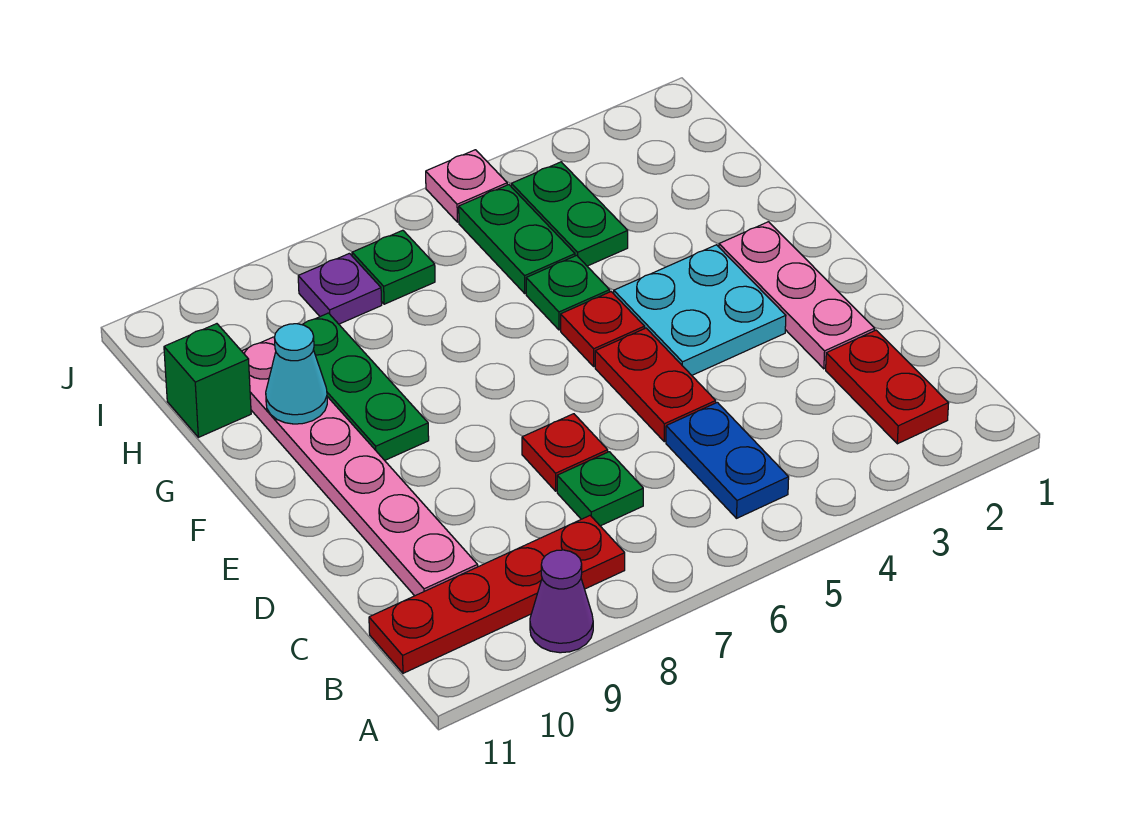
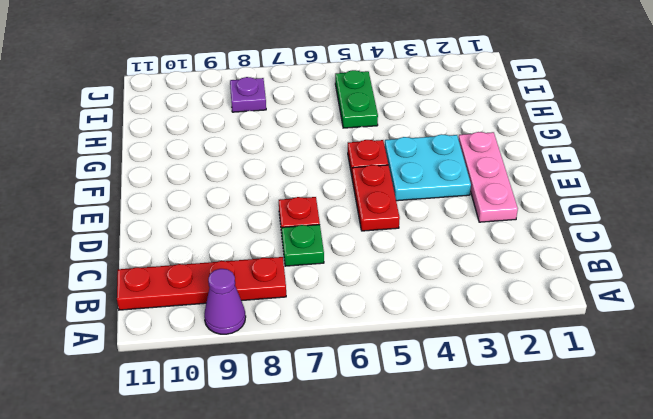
none -> red plate B2:C2 level 1
none -> blue plate B5:C5 level 1
none -> pink plate C10:H10 level 1

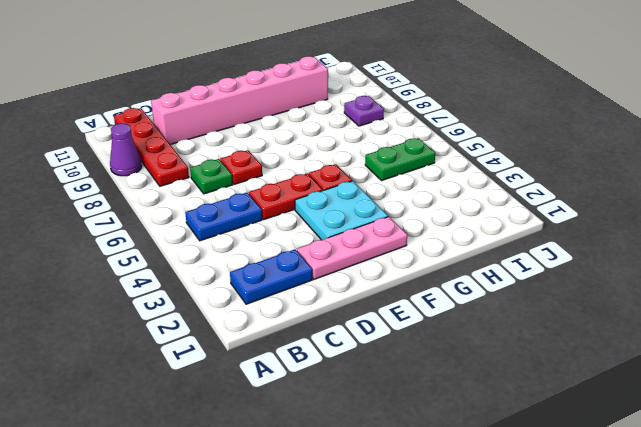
blue plate B2:C2 level 1 -> red plate B2:C2 level 1
pink brick C10:H10 level 1 -> pink plate C10:H10 level 1
none -> green plate F9:H9 level 1
none -> green plate G5 level 1
none -> green plate H4:I4 level 1

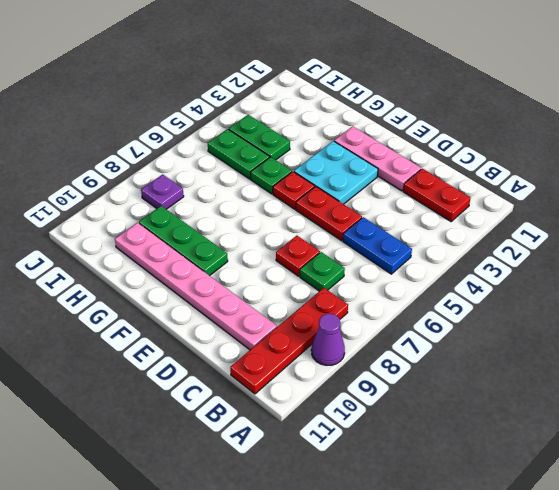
none -> green brick H11 level 1
none -> green plate I7 level 1
none -> pink plate J5 level 1

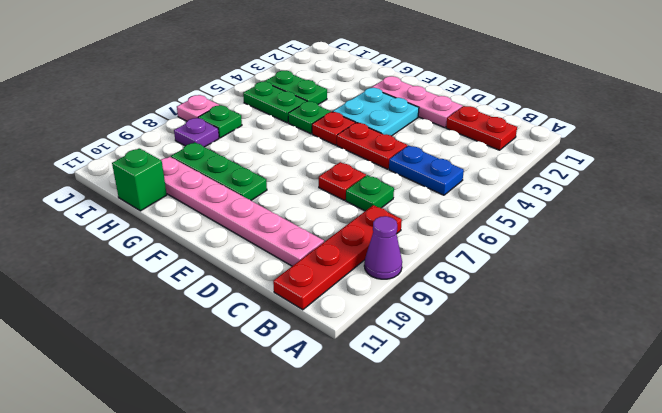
pink plate J7 level 1 -> pink plate J5 level 1
none -> cyan cone G10 level 2

